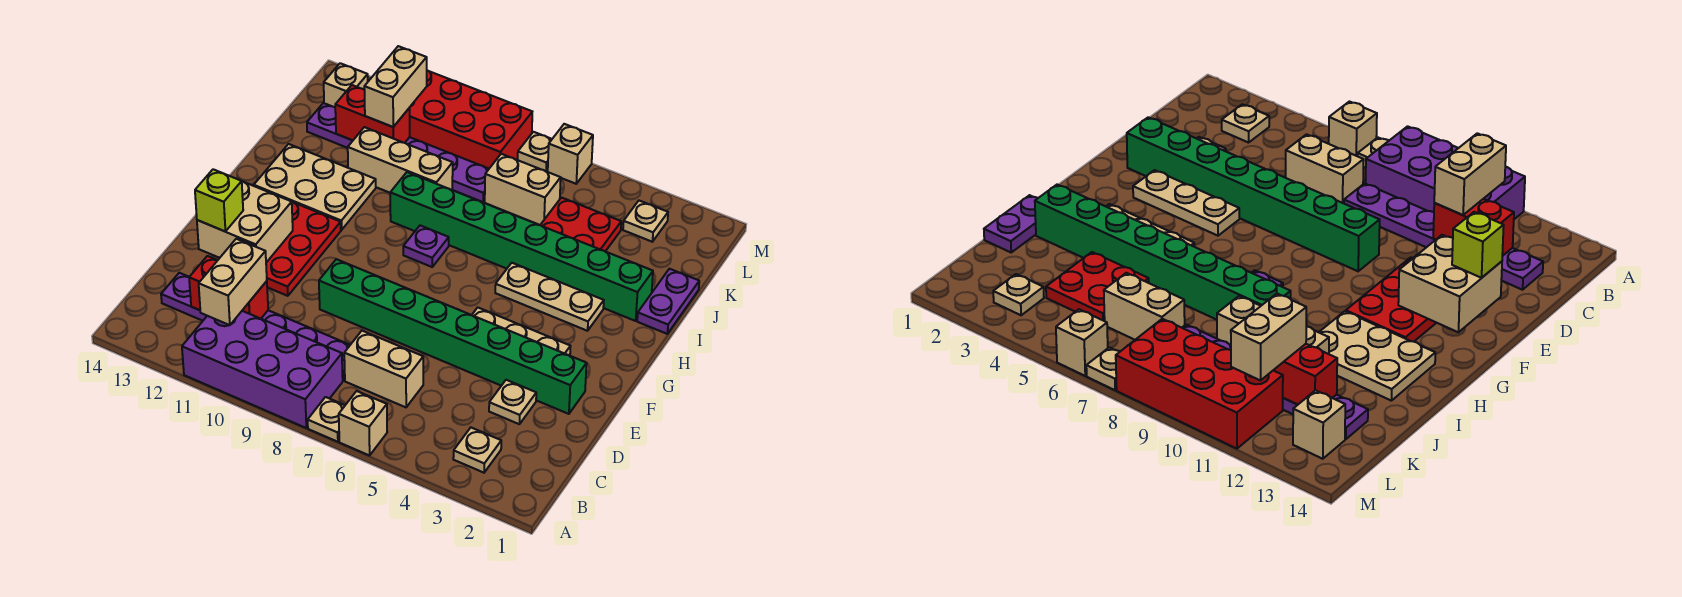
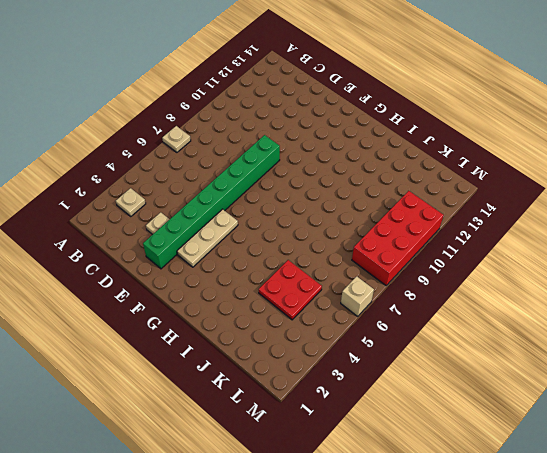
none -> tan brick A6 level 1
none -> purple brick A8:B11 level 1
none -> tan brick C6:C7 level 1
none -> purple plate C8:C13 level 1

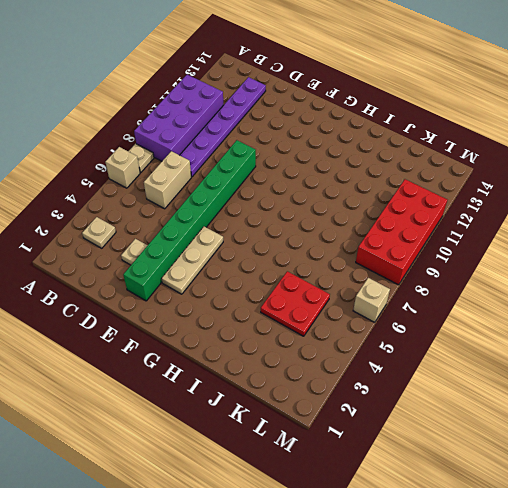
none -> red plate E11:G12 level 1
none -> tan plate H3:H5 level 1
none -> purple plate H8 level 1
none -> tan plate H11:I13 level 1

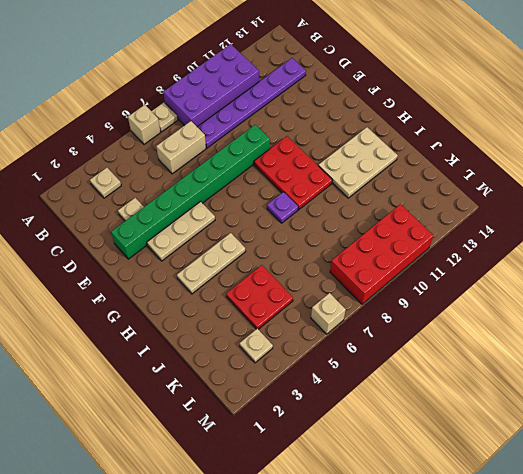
red plate F9:H10 level 1 -> red plate E11:G12 level 1
none -> purple plate I1:J1 level 1
none -> green brick I2:I9 level 1
none -> tan brick J9:J11 level 1
none -> tan brick K6:K7 level 1

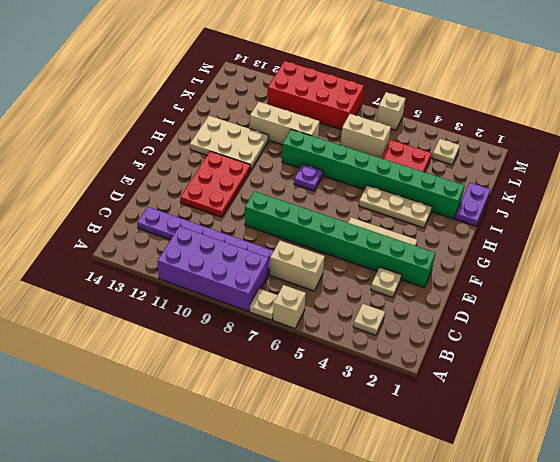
none -> purple plate K8:K13 level 1
none -> tan brick L13 level 1
none -> tan plate M7 level 1
none -> red brick C11:C12 level 2

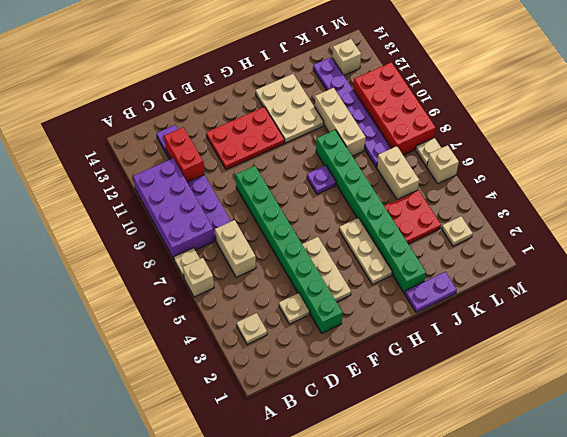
none -> tan brick E12:F13 level 2
none -> red brick K11:K12 level 2
none -> tan brick B11:C11 level 3
none -> lime brick E13 level 3

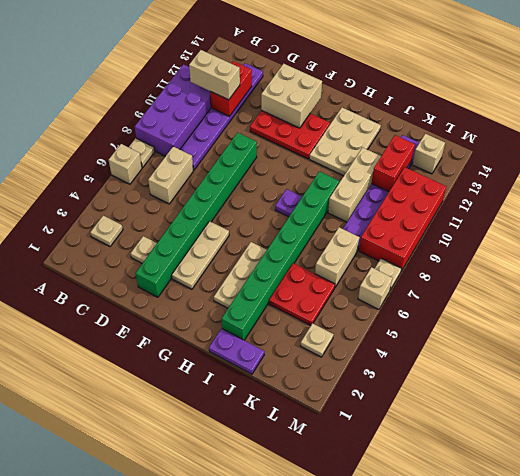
none -> lime brick E13 level 3
none -> tan brick K11:L11 level 3

